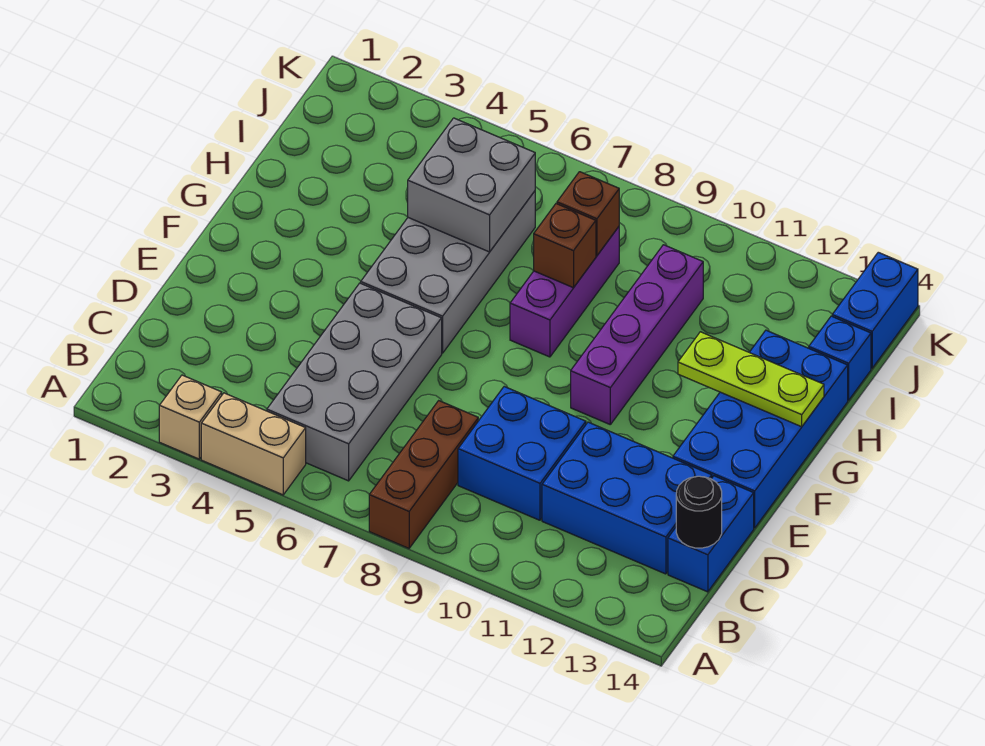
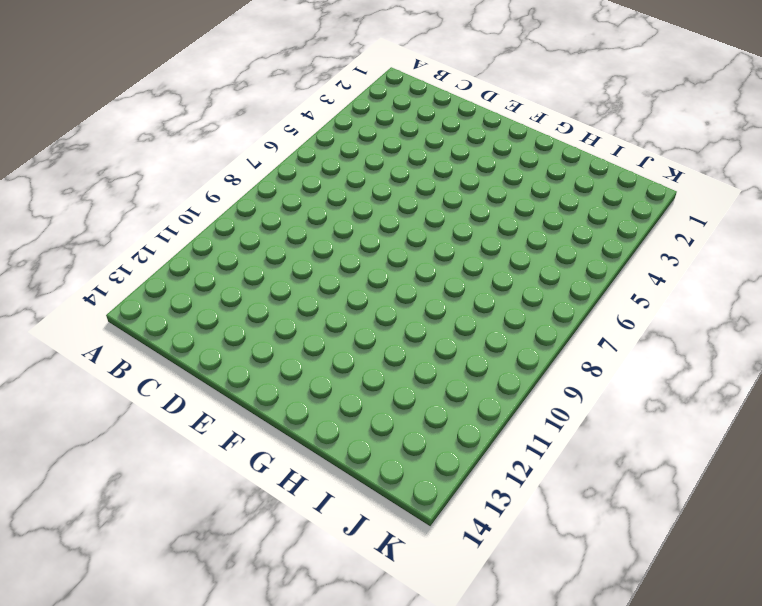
none -> tan brick A3 level 1
none -> tan brick A4:A5 level 1
none -> brown brick A8:C8 level 1

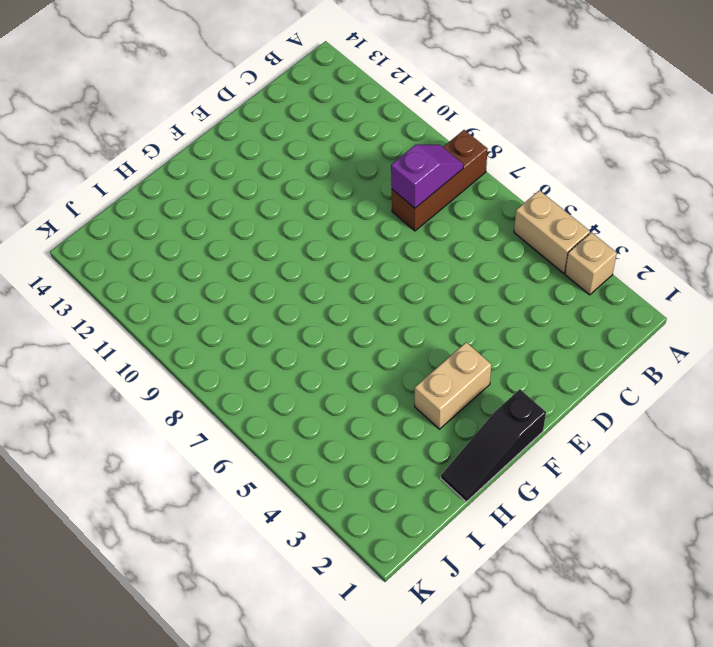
purple slope B8:C8 level 2 top C -> none
black slope F1:H1 level 1 top F -> none
tan brick F3:G3 level 1 -> none
none -> grey brick B5:E6 level 1
none -> blue brick C9:D10 level 1
none -> blue brick C11:D13 level 1

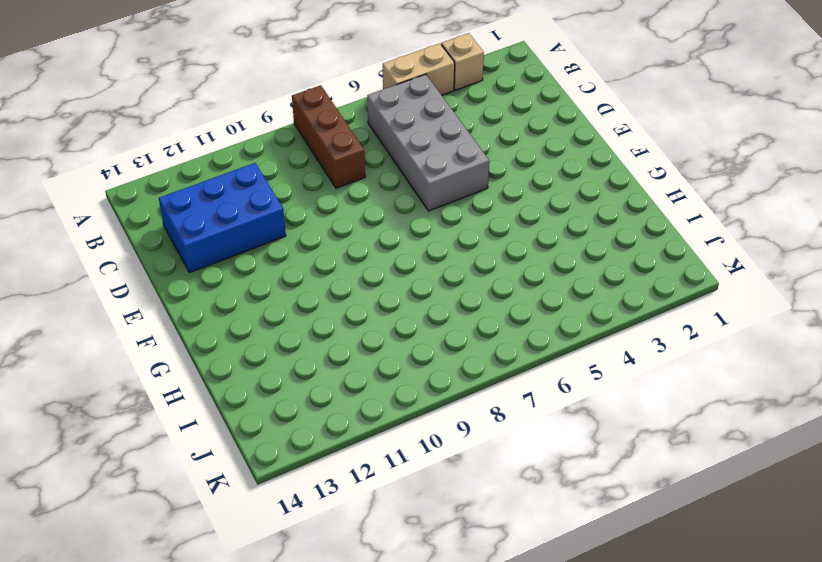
none -> blue brick C9:D10 level 1
none -> blue brick C14:D14 level 1
none -> blue brick E13:H14 level 1

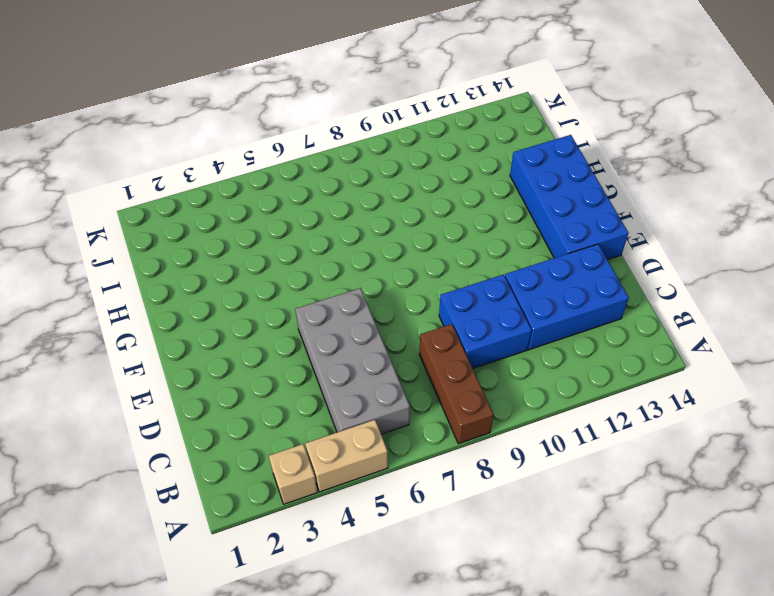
none -> blue brick C14:D14 level 1
none -> grey brick F5:I6 level 1
none -> purple brick F10:I10 level 1

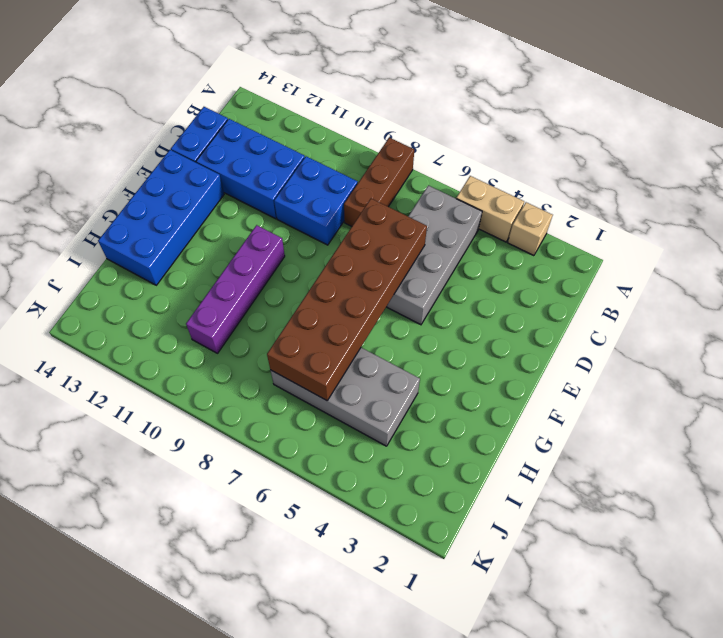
brown brick D6:I7 level 2 -> grey brick H5:I6 level 2
grey brick H4:I7 level 1 -> grey brick F5:I6 level 1
none -> purple brick G8:I8 level 1
none -> blue brick I14 level 1
none -> blue brick J14:K14 level 1

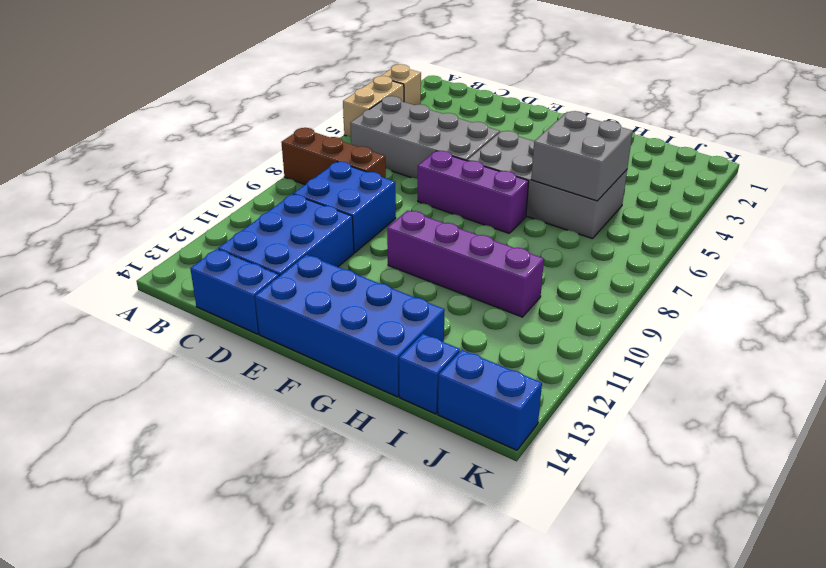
purple brick E7:G7 level 1 -> purple brick G8:I8 level 1
none -> black round brick C14 level 2
none -> lime plate G12:G14 level 2
none -> brown brick H8 level 2

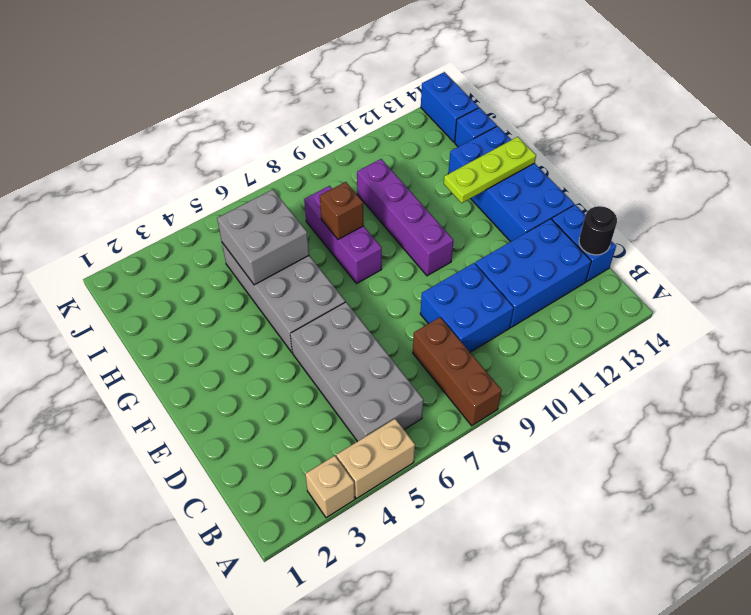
none -> brown brick I8 level 2

